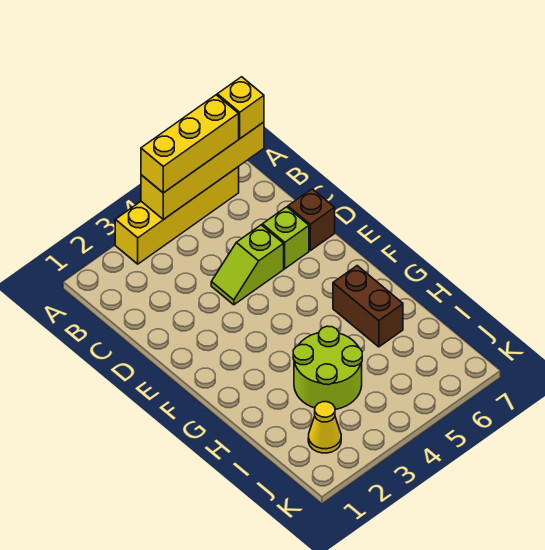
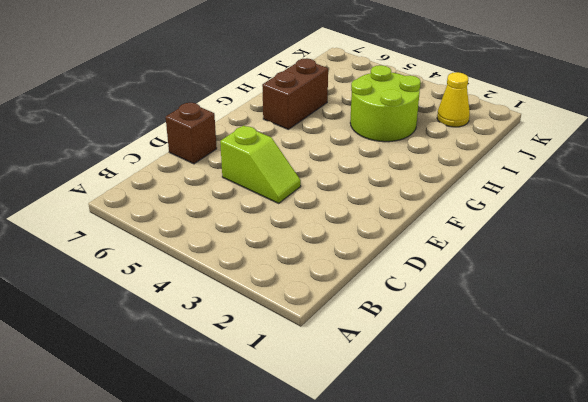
none -> yellow brick A3:A6 level 1
none -> lime brick D6 level 1

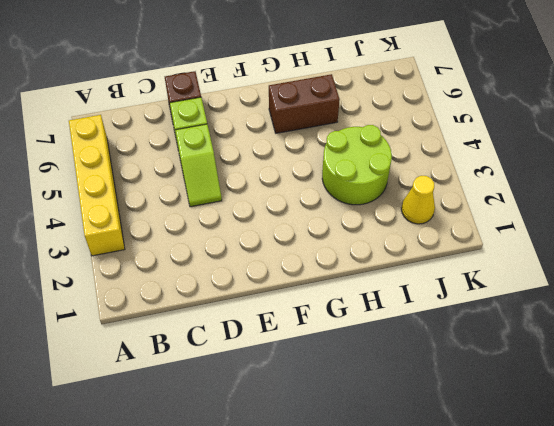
none -> yellow brick A4:A7 level 2
none -> yellow brick A4:A6 level 3

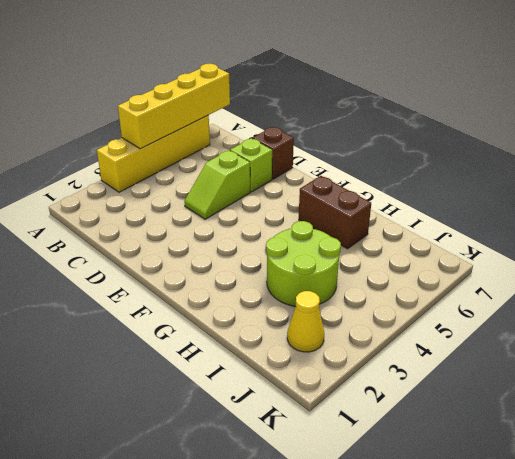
none -> yellow brick A4:A6 level 3
none -> yellow brick A7 level 3

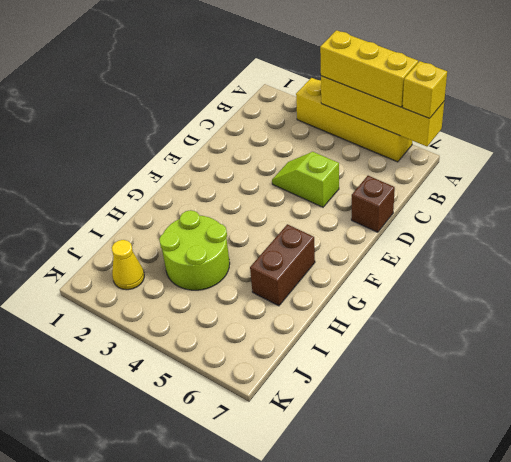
none -> lime brick D6 level 1

